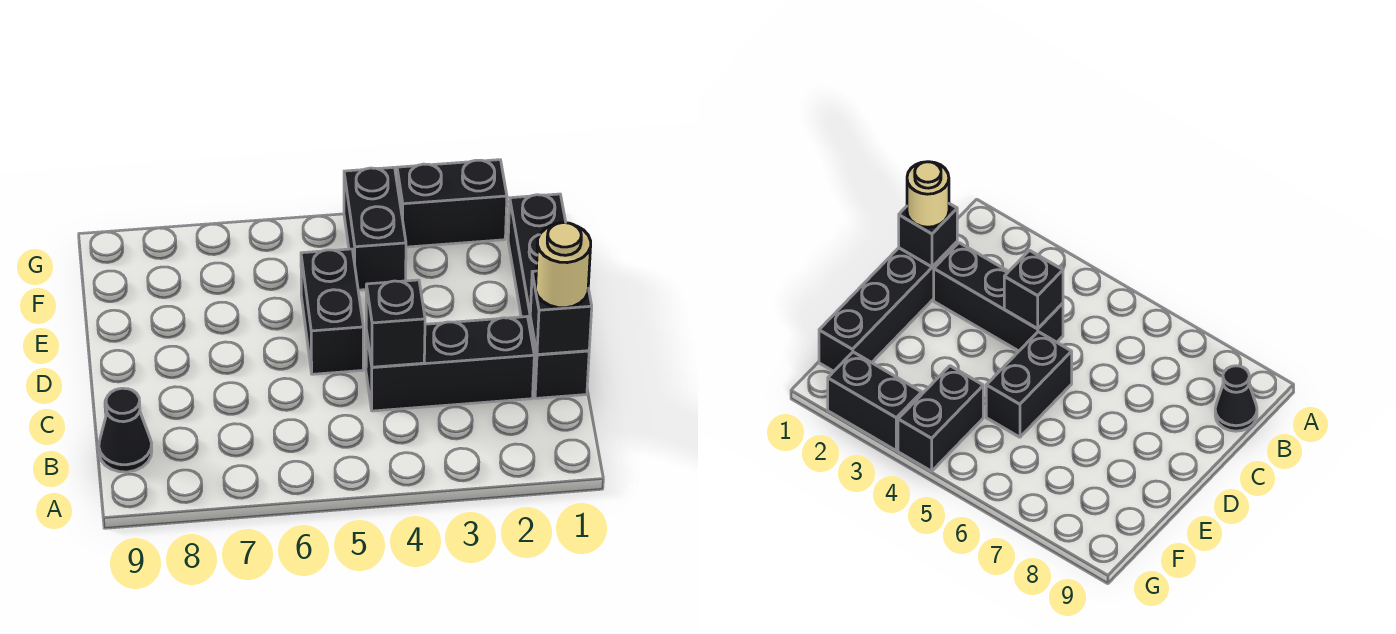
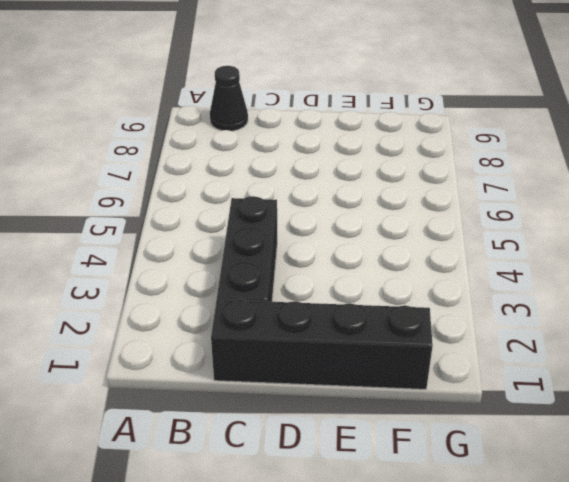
none -> black brick D5:E5 level 1
none -> black brick F4:G4 level 1

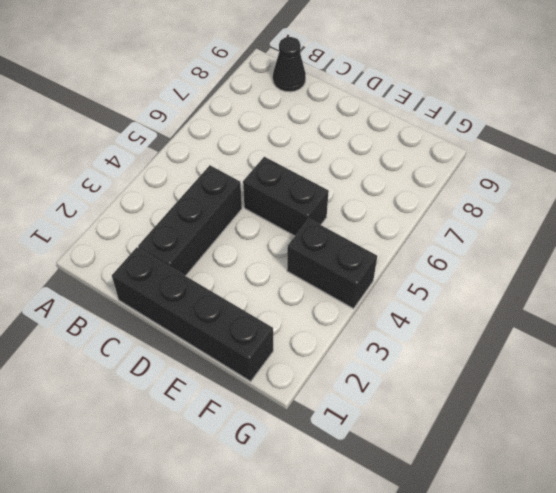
none -> black brick G2:G3 level 1
none -> black brick C1 level 2

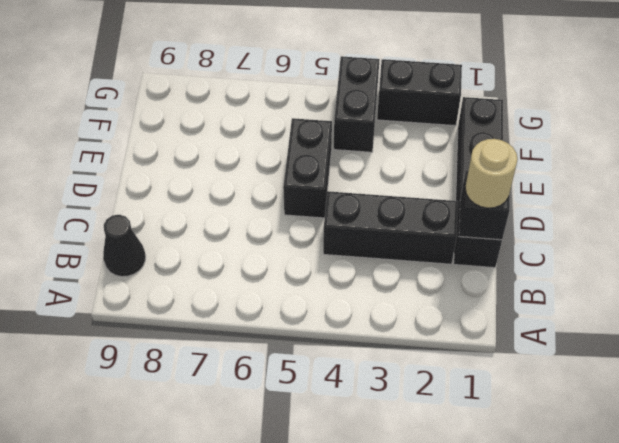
none -> black brick C4 level 2

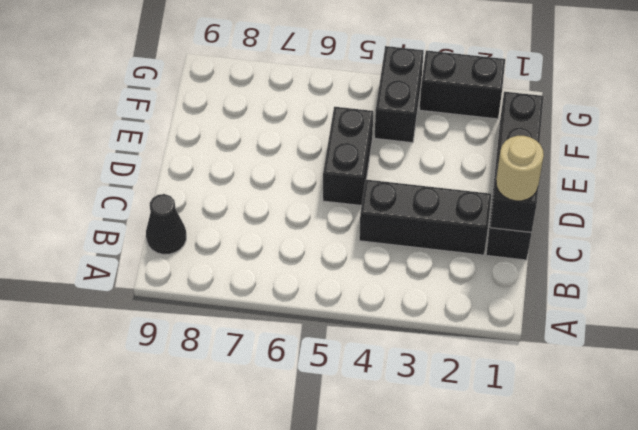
none -> black brick C4 level 2

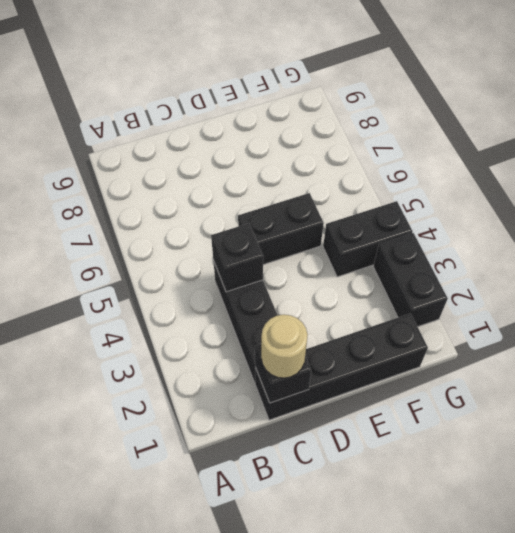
none -> black cone B9 level 1

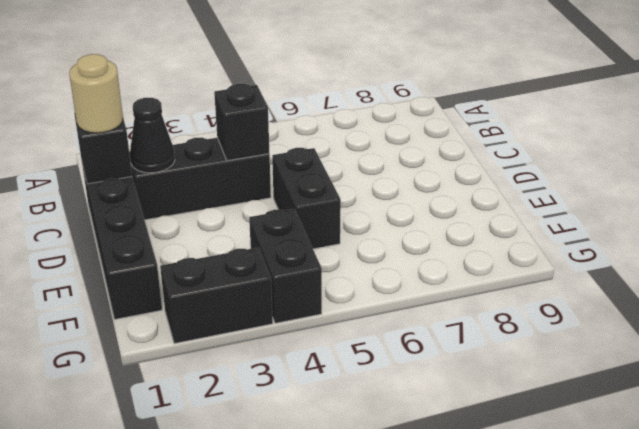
black cone C2 level 2 -> black cone B9 level 1

